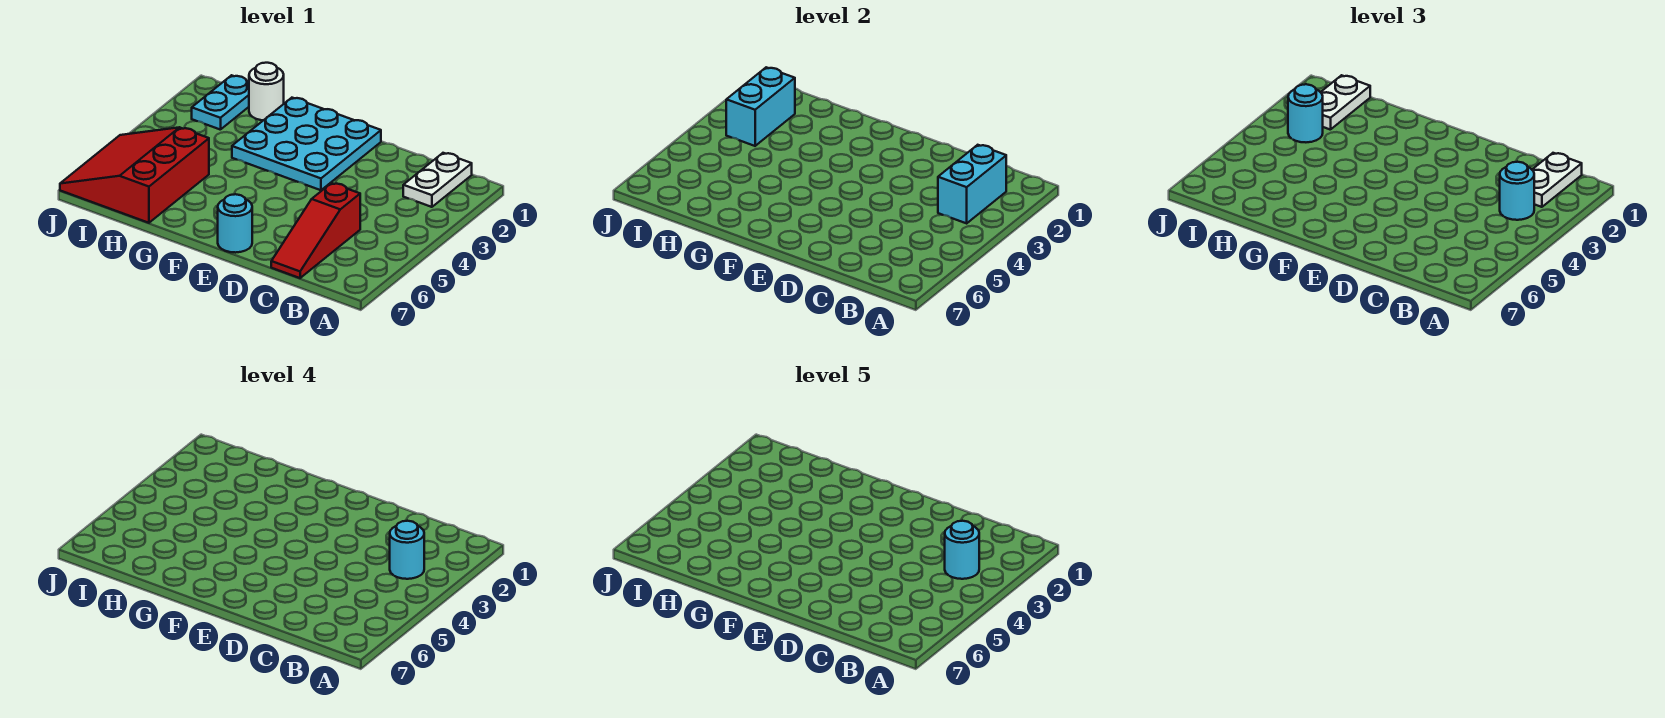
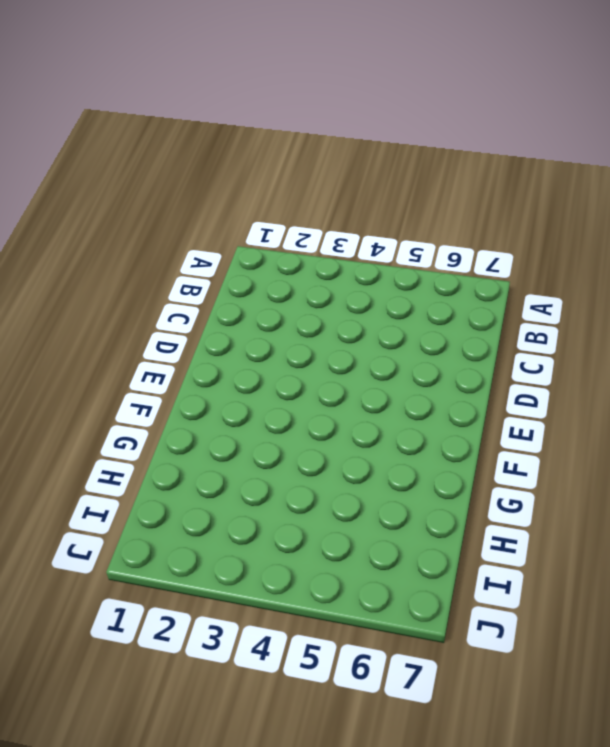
none -> white plate B1:B2 level 1
none -> red slope C5:C7 level 1 top 5
none -> cyan plate E1:G3 level 1

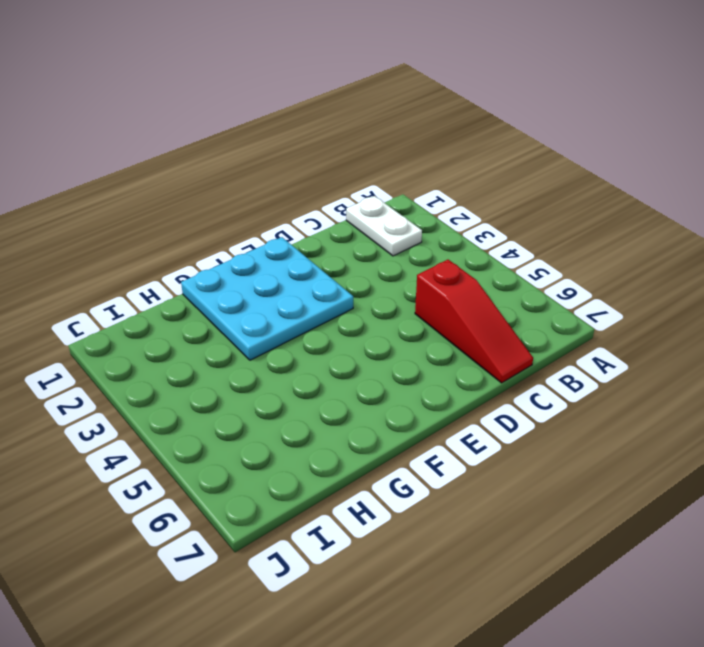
none -> cyan round brick E7 level 1
none -> white round brick H1 level 1
none -> red slope H5:J7 level 1 top H

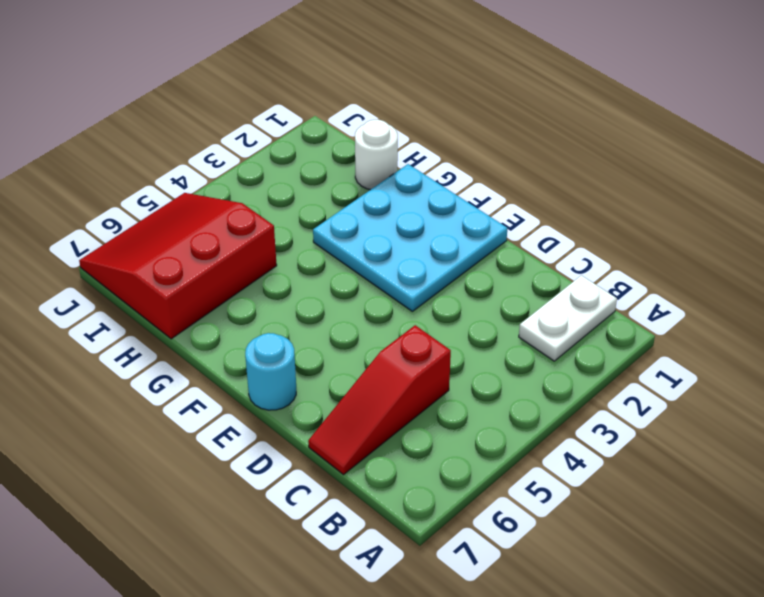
none -> cyan plate I1:I2 level 1
none -> cyan brick B2:B3 level 2
none -> cyan brick I2:I3 level 2

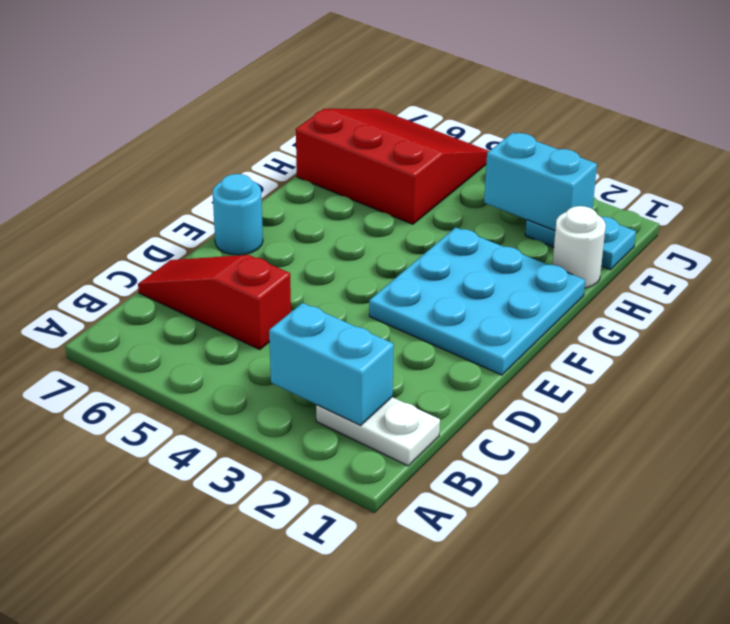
none -> white plate B1:B2 level 3
none -> cyan round brick B3 level 3
none -> white plate I1:I2 level 3

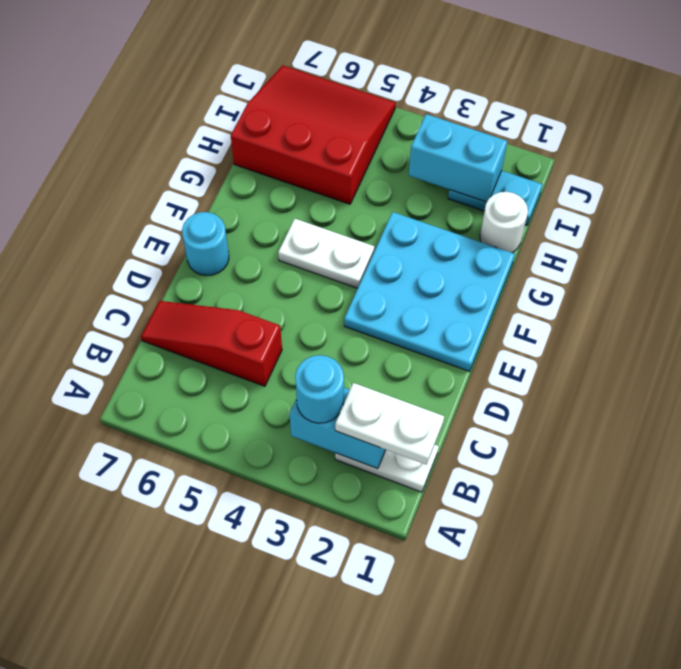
white plate F4:F5 level 1 -> white plate I1:I2 level 3
none -> cyan round brick I3 level 3
none -> cyan round brick B3 level 4
none -> cyan round brick B3 level 5

